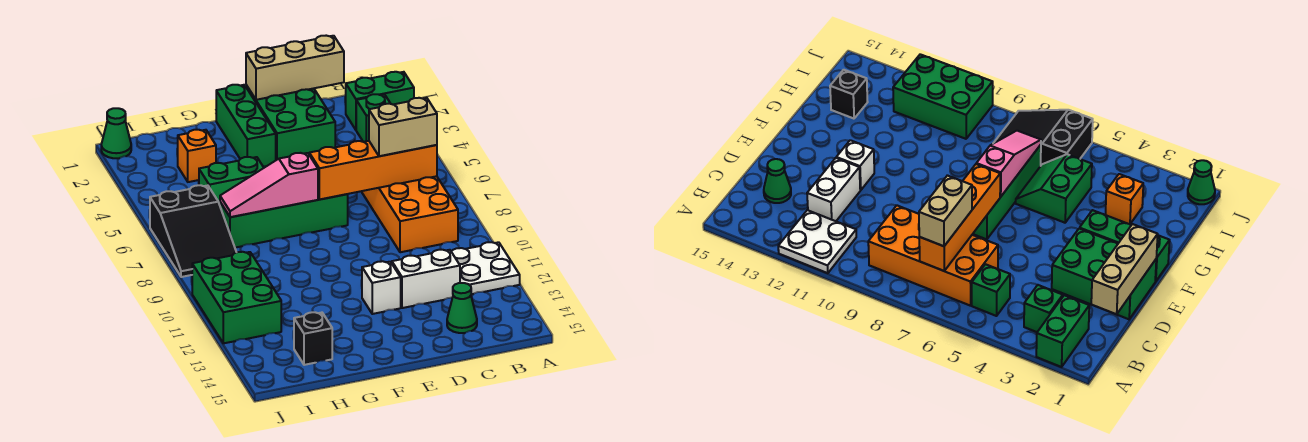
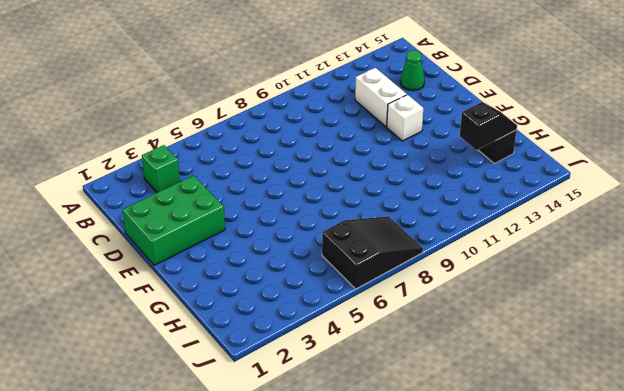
black slope H13:H14 level 2 top 13 -> none
none -> green brick A2:B2 level 1
none -> white plate A11:B12 level 1
none -> green brick B5 level 1

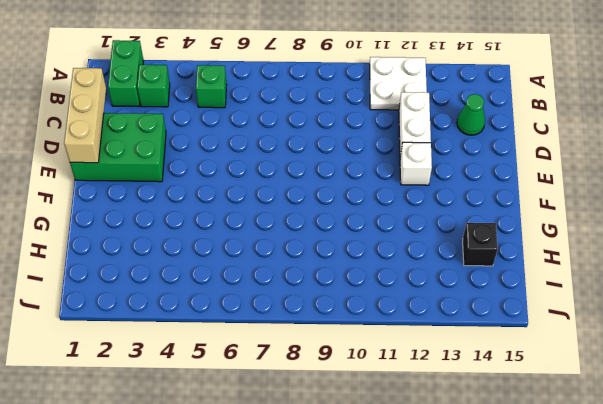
none -> orange brick B6:C9 level 1
none -> green brick E7:H7 level 1
none -> green brick F1:F3 level 1

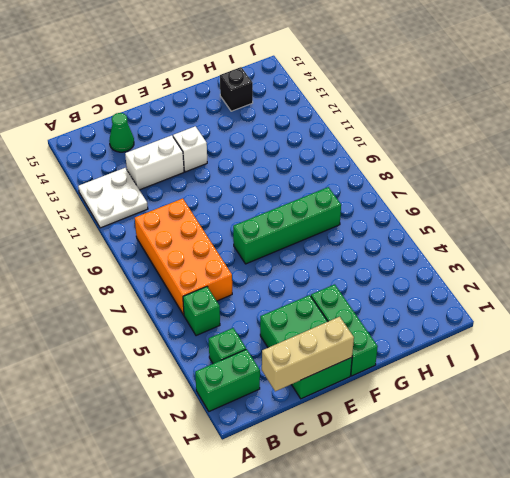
none -> green slope G5:H6 level 1 top 5
none -> orange brick H3 level 1
none -> black slope I6:J8 level 1 top 6

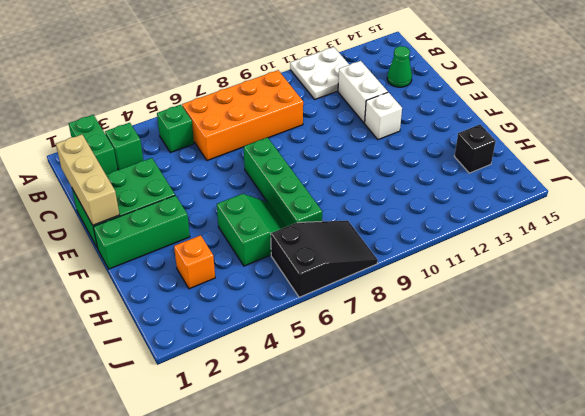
none -> green brick I10:J12 level 1
none -> green cone J1 level 1
none -> orange brick B7:E7 level 2

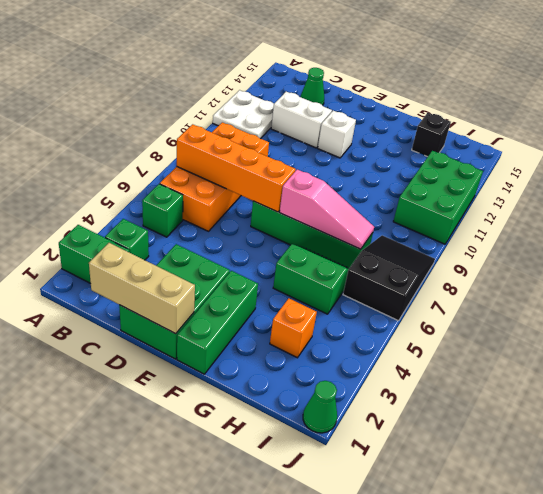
none -> tan brick B7:C7 level 3

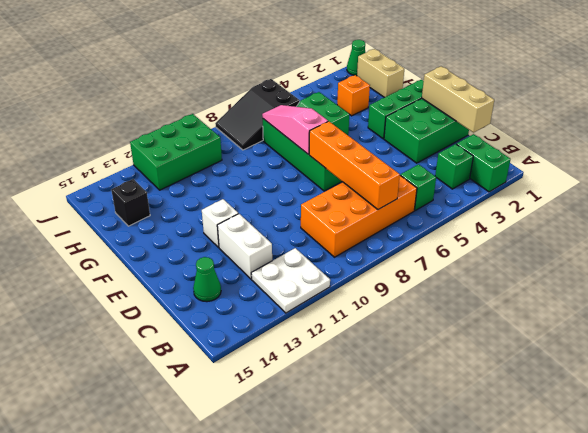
tan brick H1:I1 level 1 -> tan brick B7:C7 level 3

